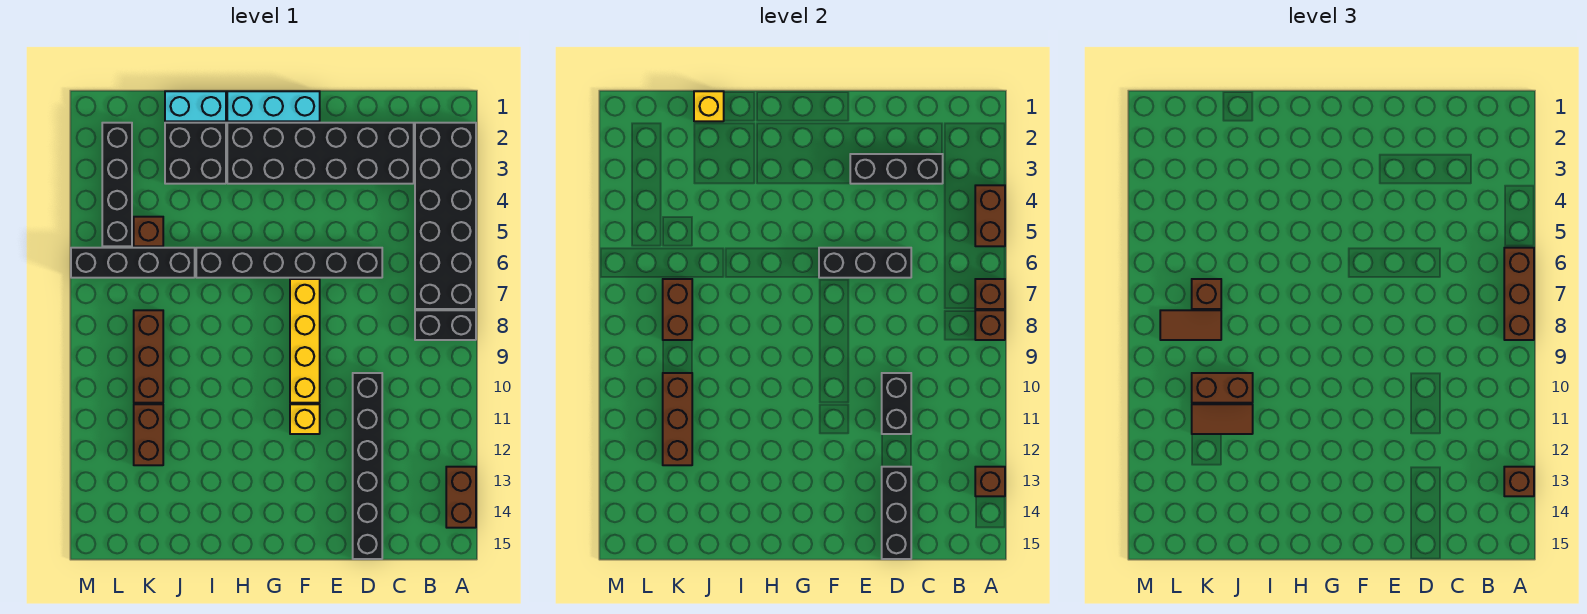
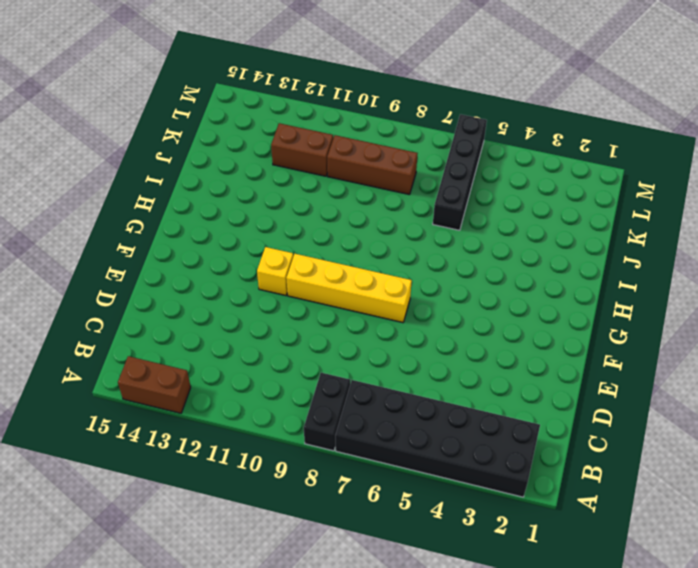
none -> black brick C2:H3 level 1
none -> black brick D6:I6 level 1
none -> black brick D10:D15 level 1
none -> cyan brick F1:H1 level 1

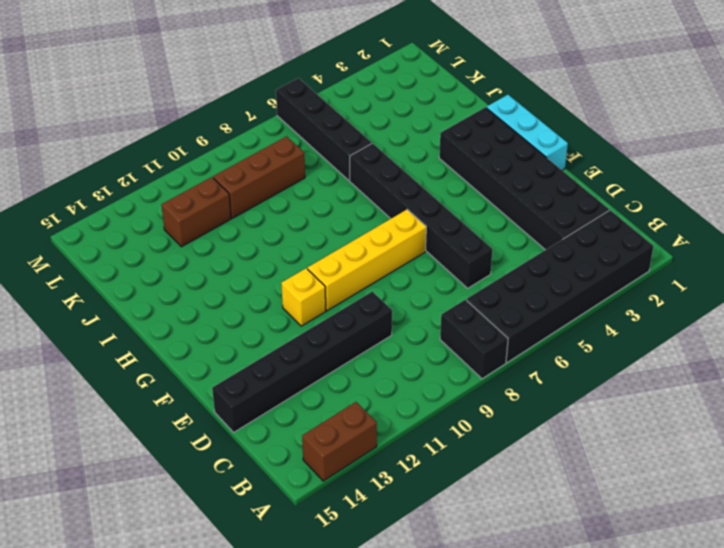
none -> cyan brick I1:J1 level 1
none -> black brick I2:J3 level 1
none -> brown brick K5 level 1
none -> black brick L2:L5 level 1

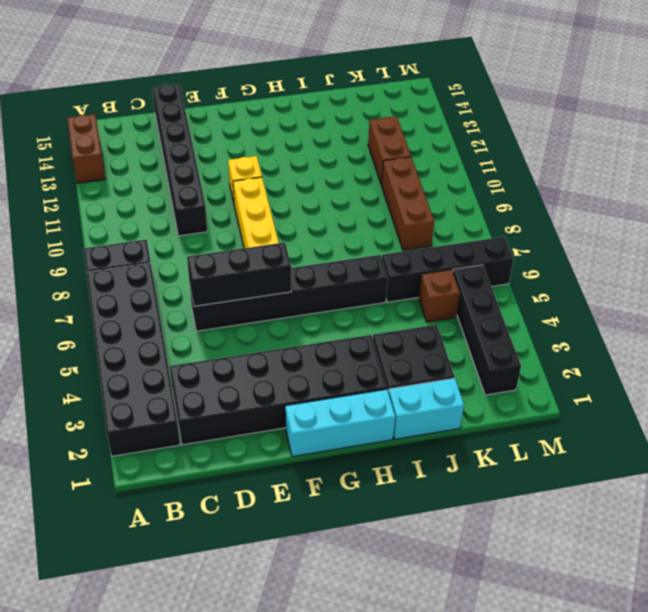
none -> brown brick A4:A5 level 2
none -> brown brick A7 level 2
none -> brown brick A8 level 2
none -> brown brick A13 level 2

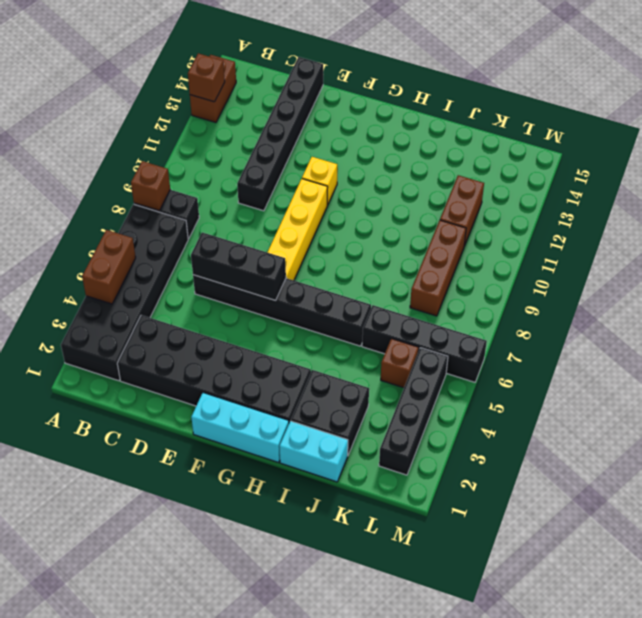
none -> brown brick A7 level 2
none -> black brick C3:E3 level 2
none -> black brick D10:D11 level 2
none -> black brick D13:D15 level 2

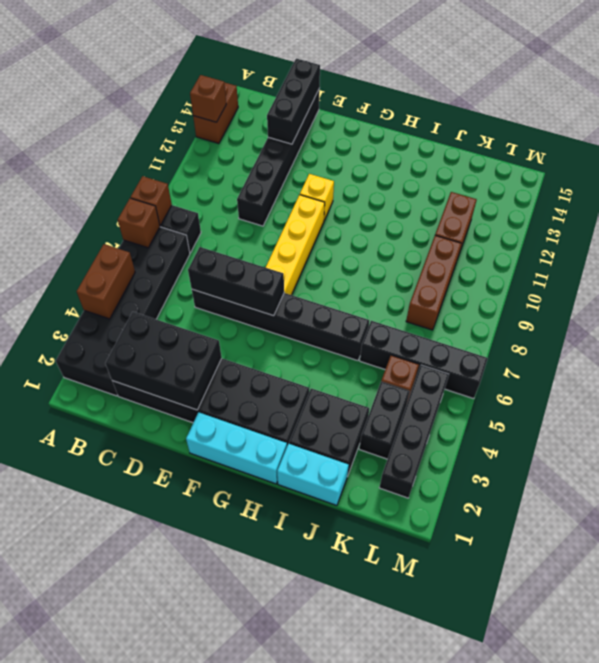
black brick C2:E3 level 2 -> black brick C3:E3 level 2
black brick K3:K4 level 1 -> black brick D10:D11 level 2
none -> yellow brick J1 level 2
none -> brown brick K7:K8 level 2
none -> brown brick K10:K12 level 2
none -> brown brick A6:A8 level 3

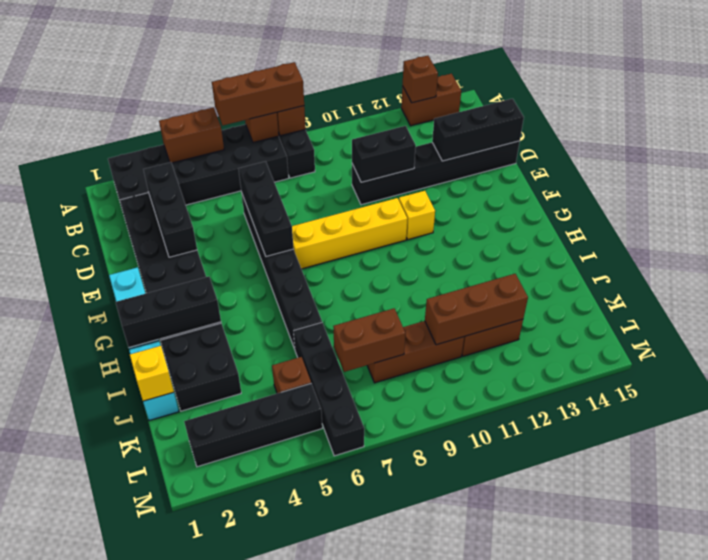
black brick H1:H3 level 2 -> none
none -> brown brick A13 level 3
none -> brown brick J10:K10 level 3
none -> brown tile J11:K11 level 3
none -> brown brick K7 level 3

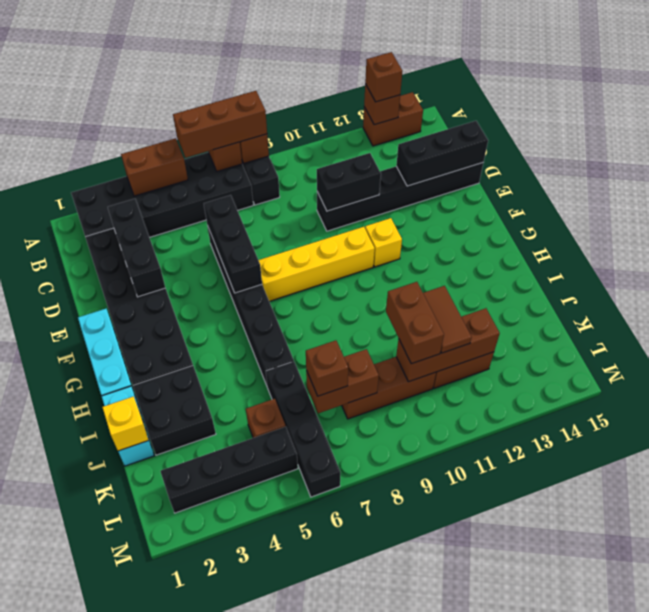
none -> brown tile K8:L8 level 3

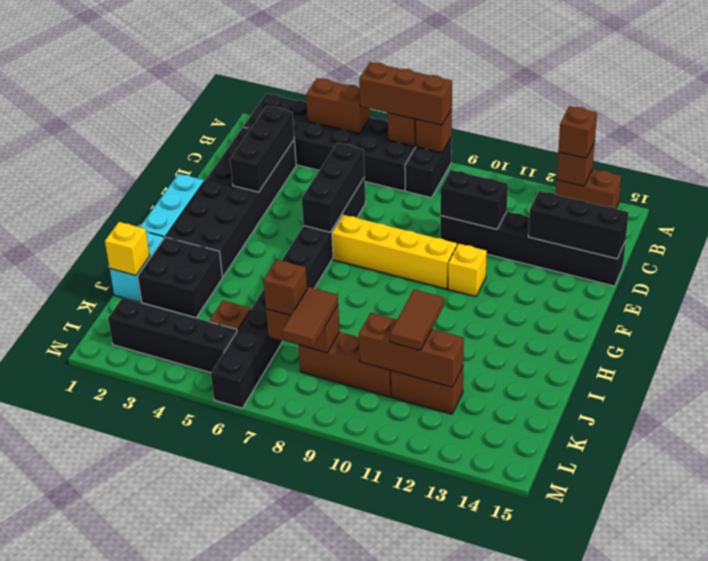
none -> brown brick J10:K10 level 3

